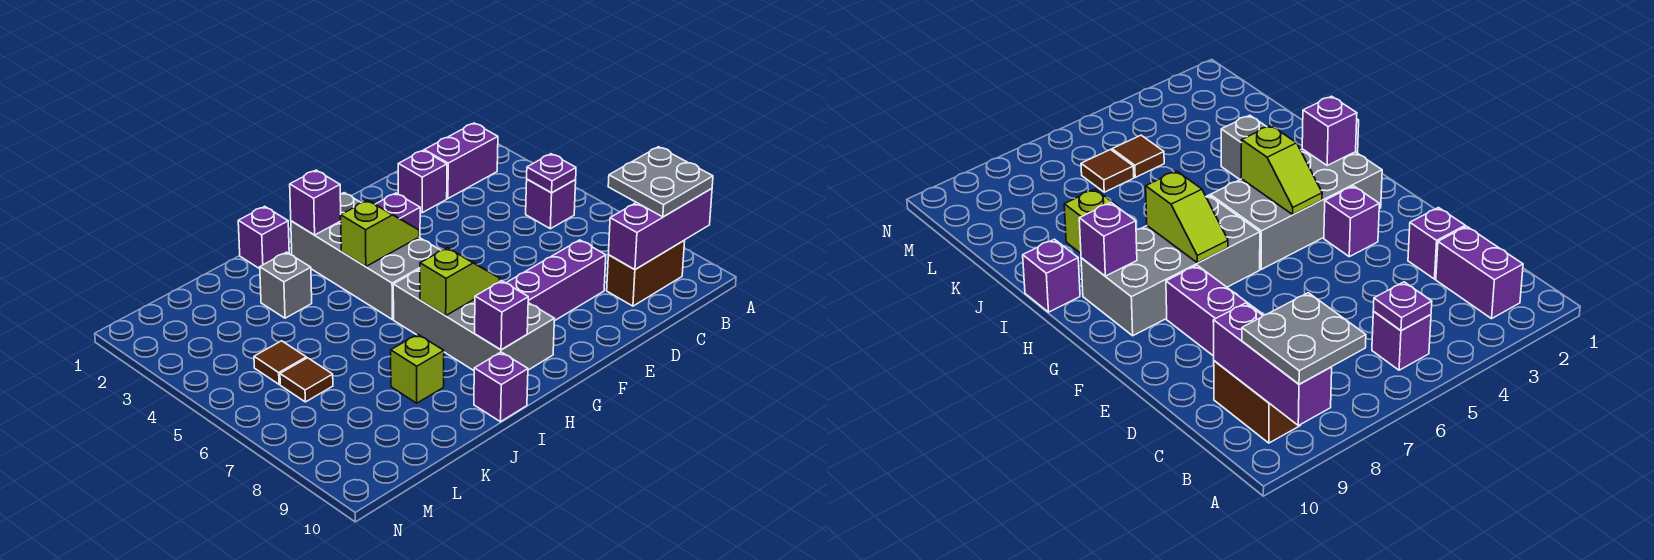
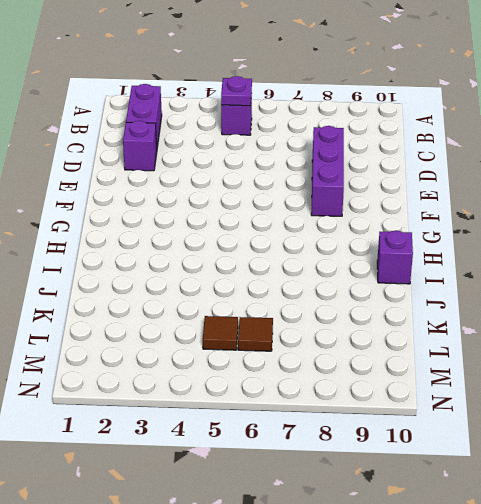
none -> brown brick B9:C9 level 1
none -> purple brick F3 level 1
none -> grey brick G2:H5 level 1

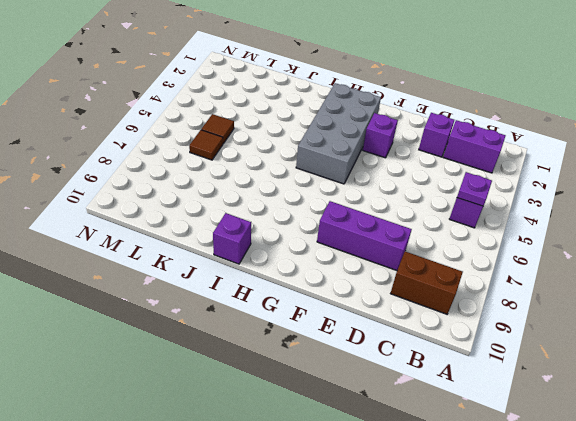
none -> grey brick G6:H9 level 1
none -> purple brick I1 level 1
none -> grey brick J3 level 1

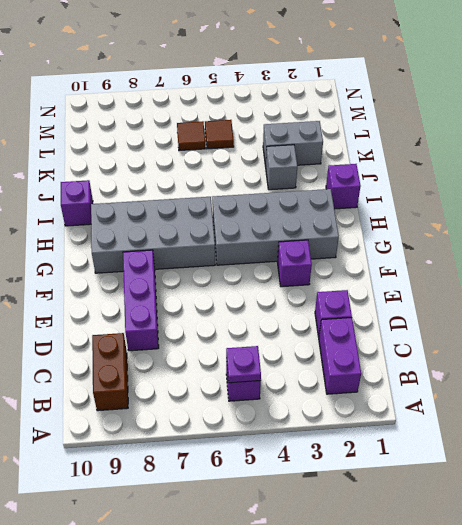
grey brick K2:K3 level 1 -> none
none -> lime brick J8 level 1
none -> purple brick A9:C9 level 2
none -> lime slope G4:H4 level 2 top H

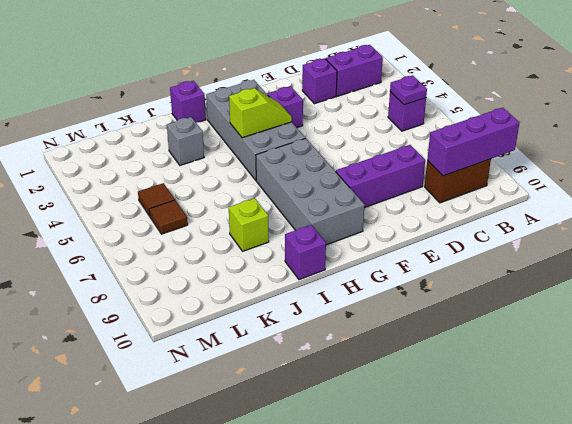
none -> lime slope G7:H7 level 2 top H
none -> purple brick H2 level 2
none -> purple brick H9 level 2

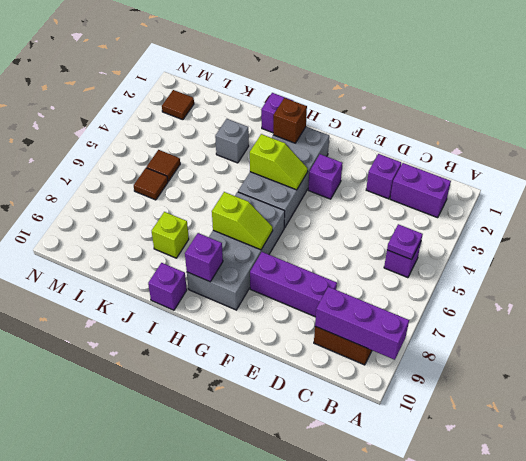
brown brick H2 level 2 -> purple brick H2 level 2
brown tile M2 level 1 -> none
none -> grey plate A8:B9 level 3

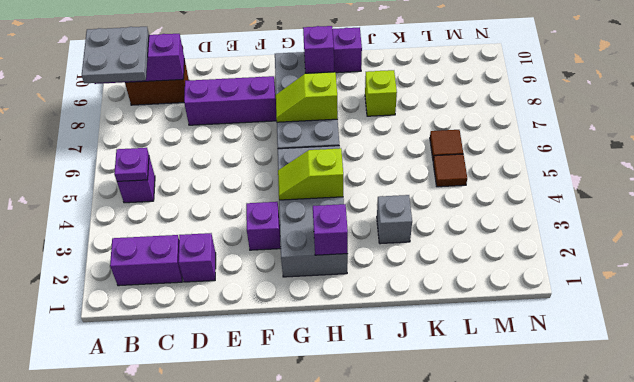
none -> purple brick I1 level 1

